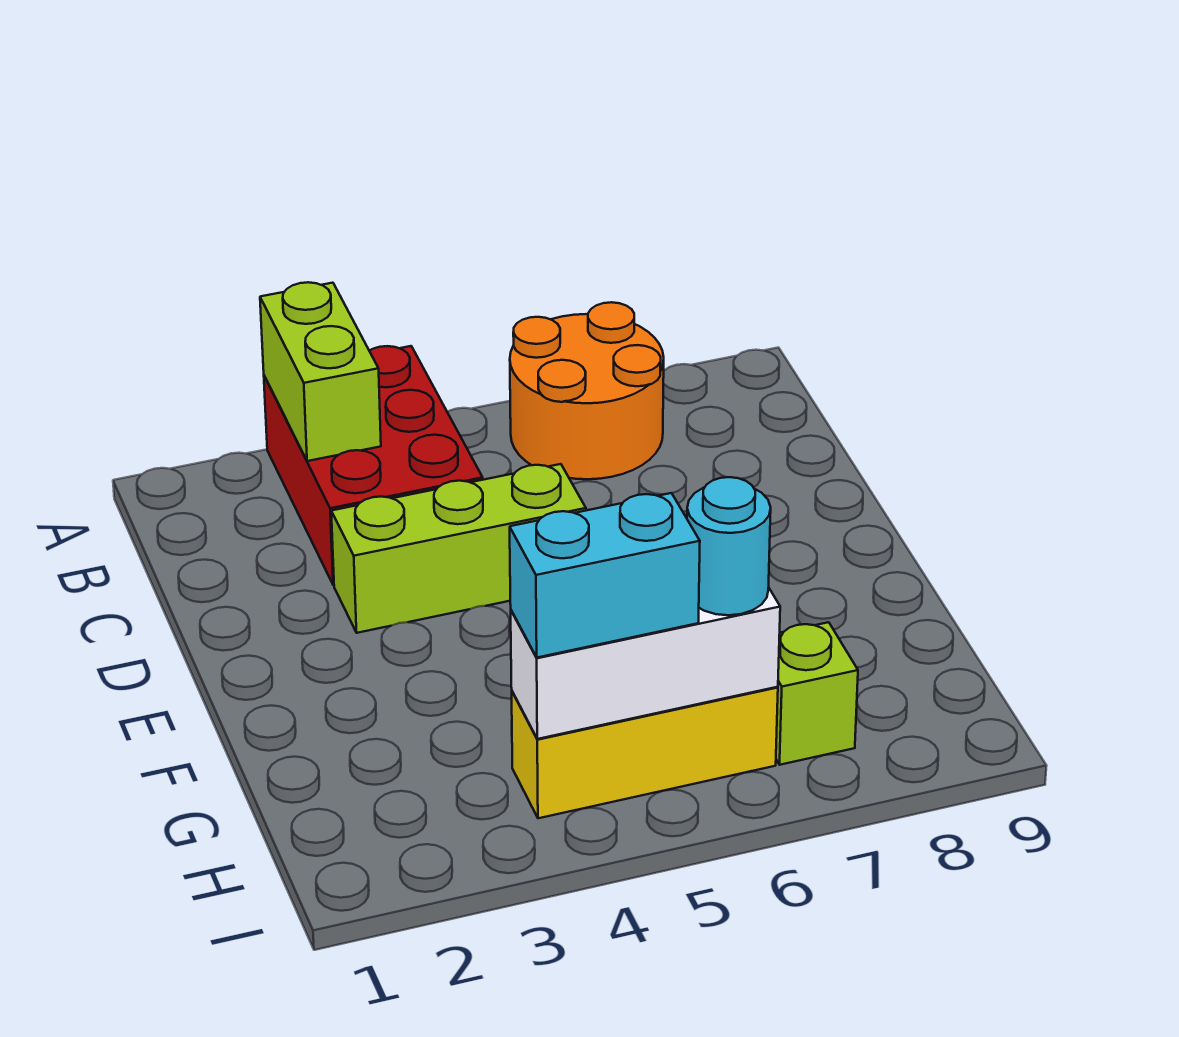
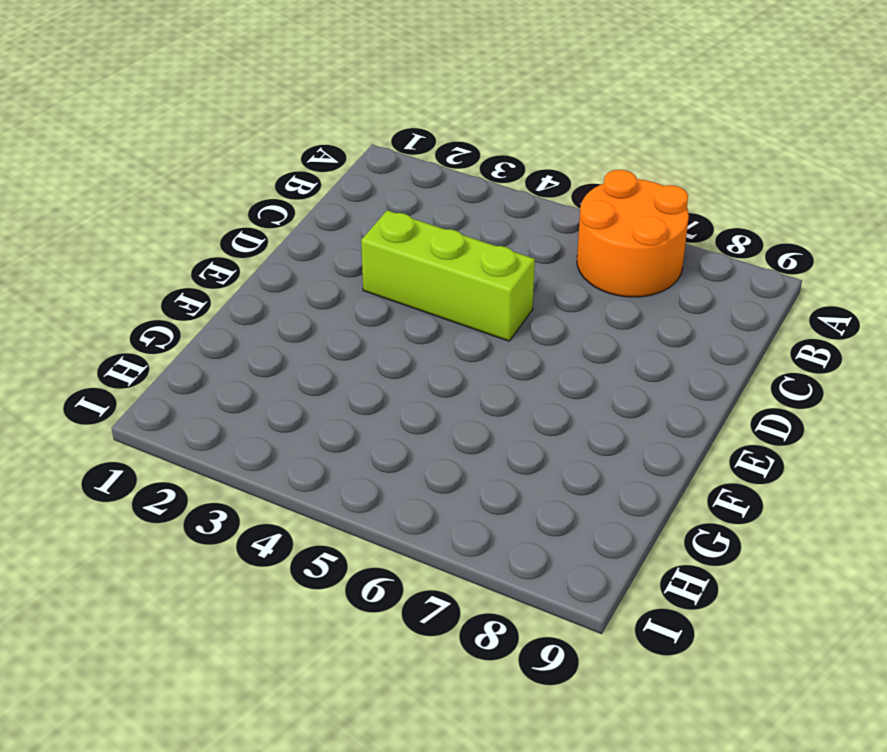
none -> red brick A3:C4 level 1
none -> yellow brick H4:H6 level 1

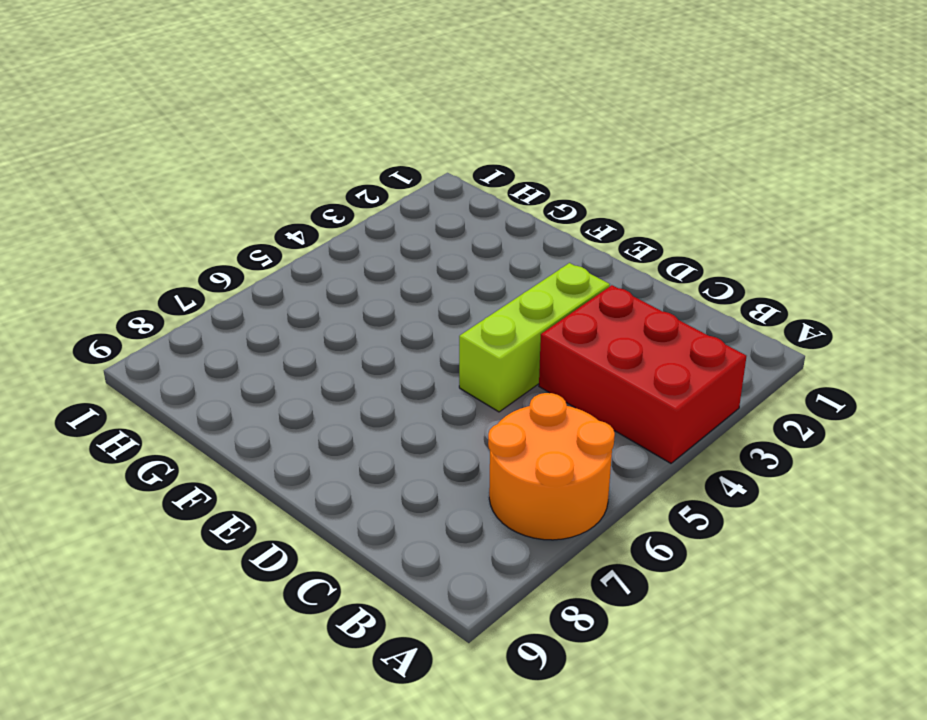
none -> yellow brick H4:H6 level 1
none -> lime brick H7 level 1

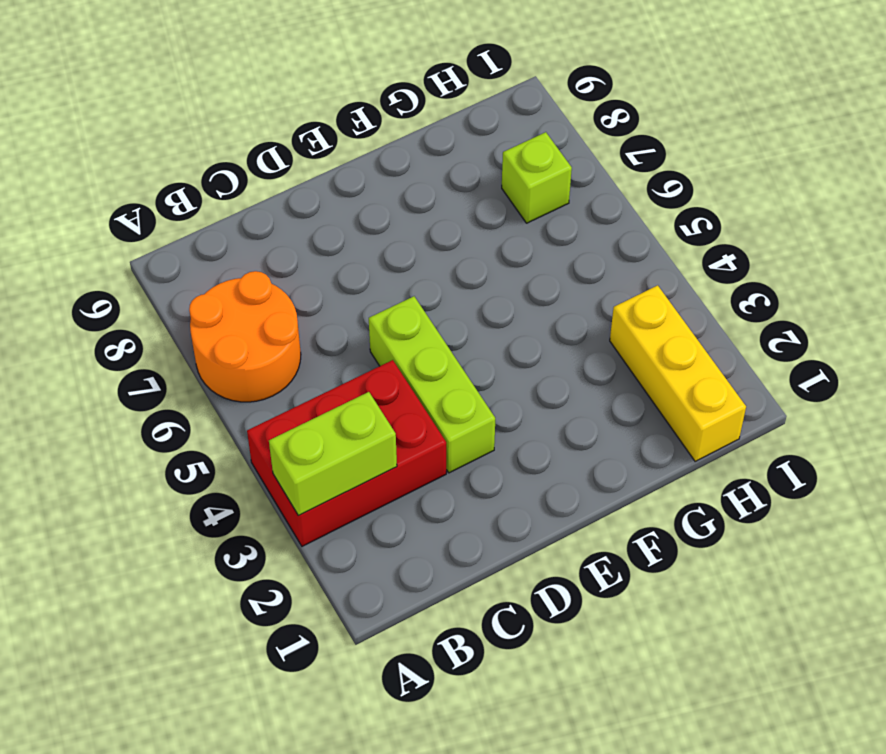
yellow brick H1:H3 level 1 -> yellow brick H4:H6 level 1
none -> white brick H4:H6 level 2
none -> cyan brick H4:H5 level 3

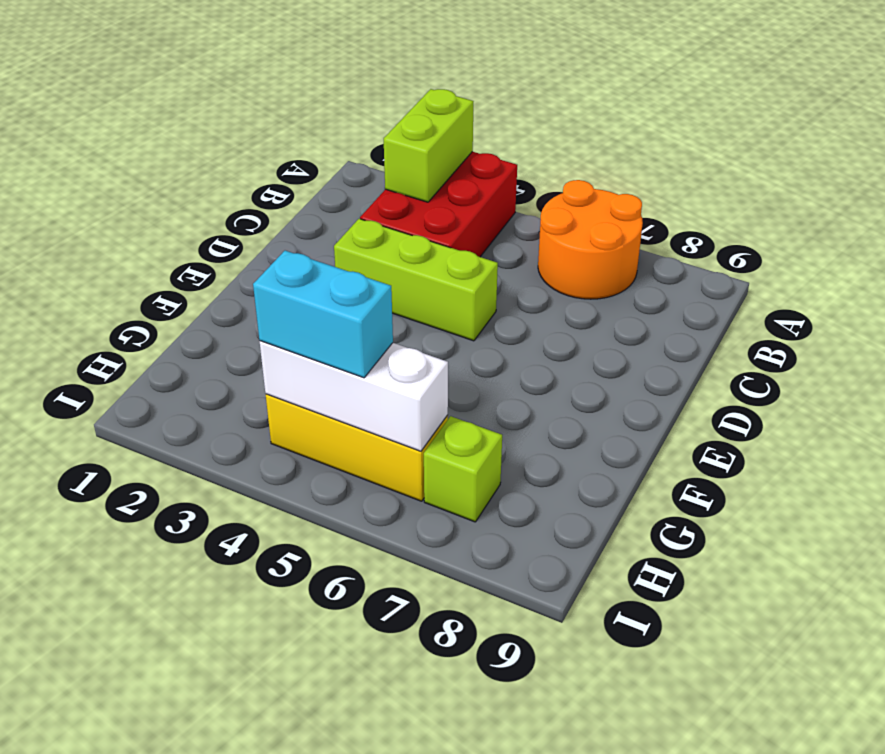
none -> cyan round brick H6 level 3

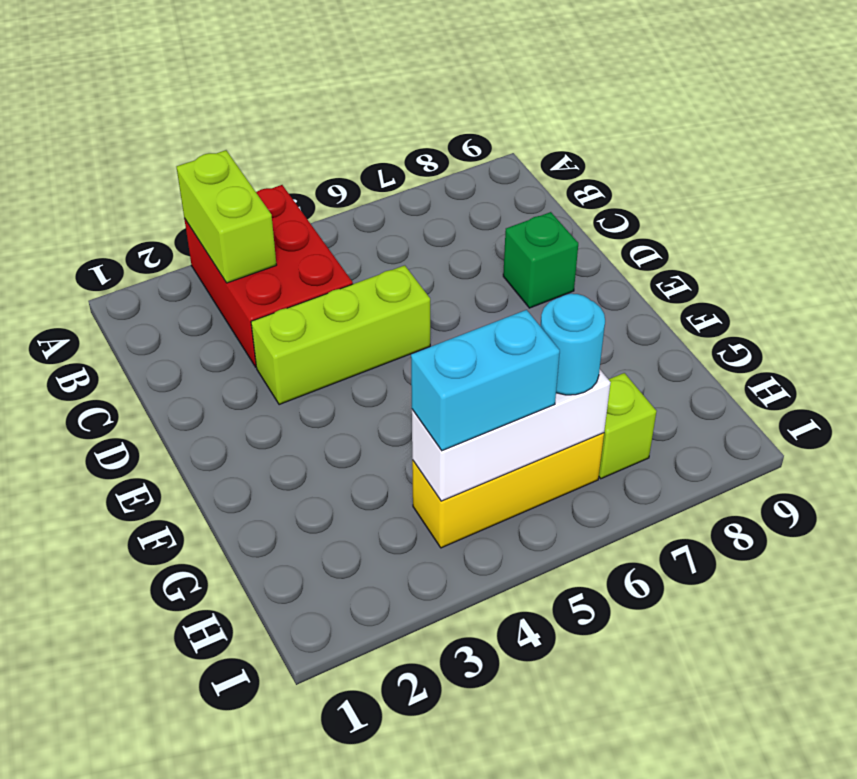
green brick D8 level 1 -> none
none -> orange round brick A6:B7 level 1

